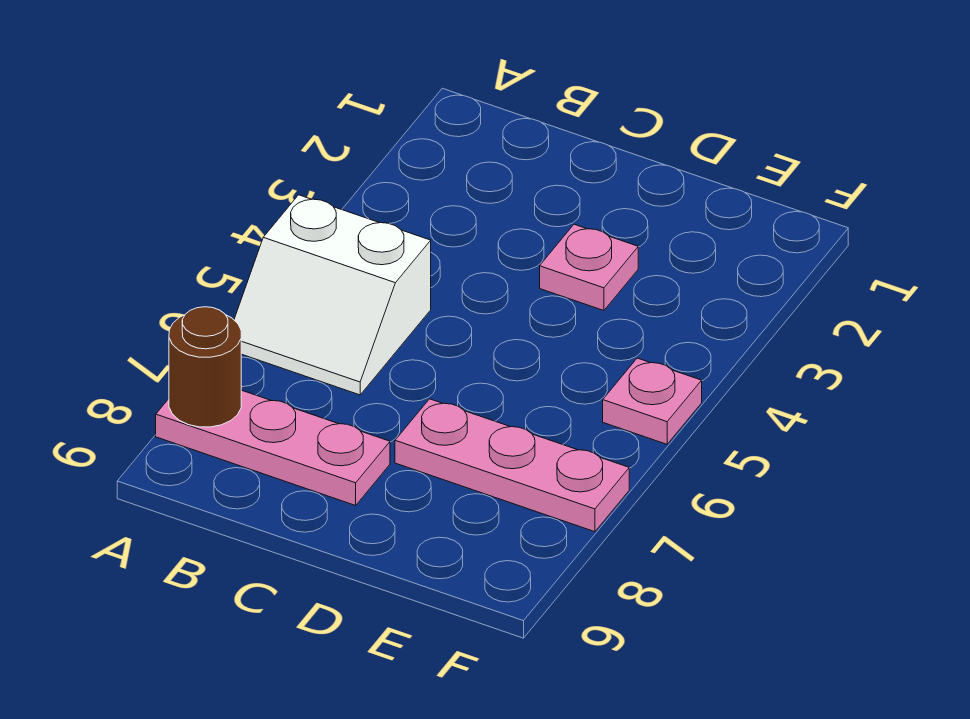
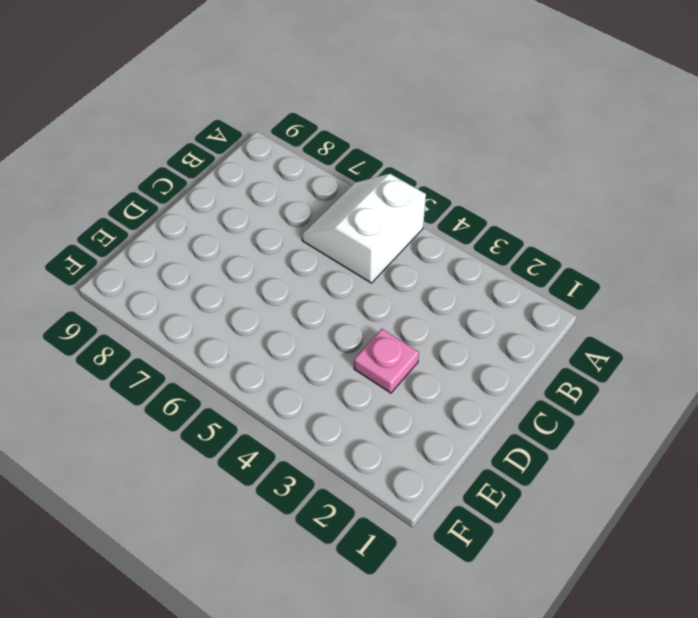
none -> pink plate A8:C8 level 1
none -> pink plate D7:F7 level 1

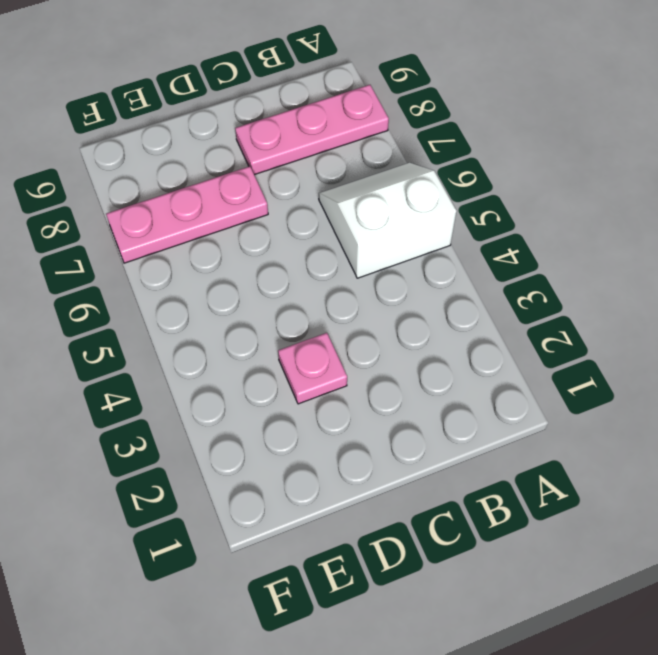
none -> pink plate F5 level 1
none -> brown round brick A8 level 2

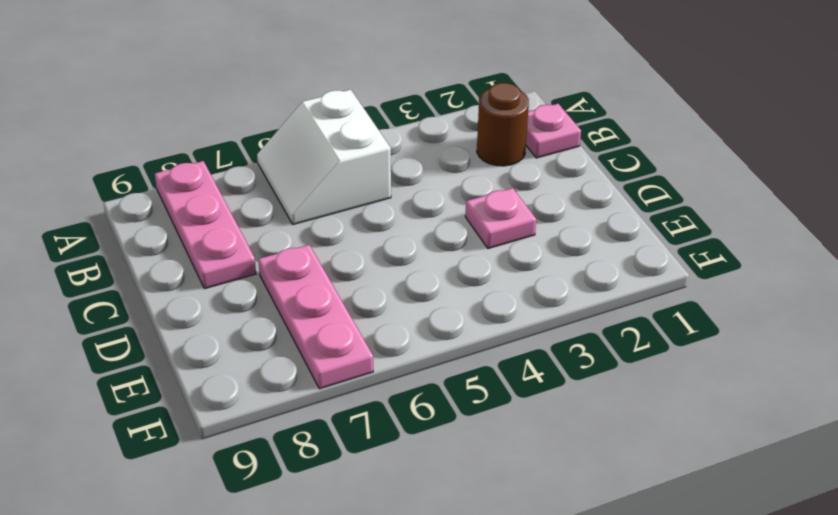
pink plate B1 level 1 -> pink plate F5 level 1
brown round brick B2 level 1 -> brown round brick A8 level 2

